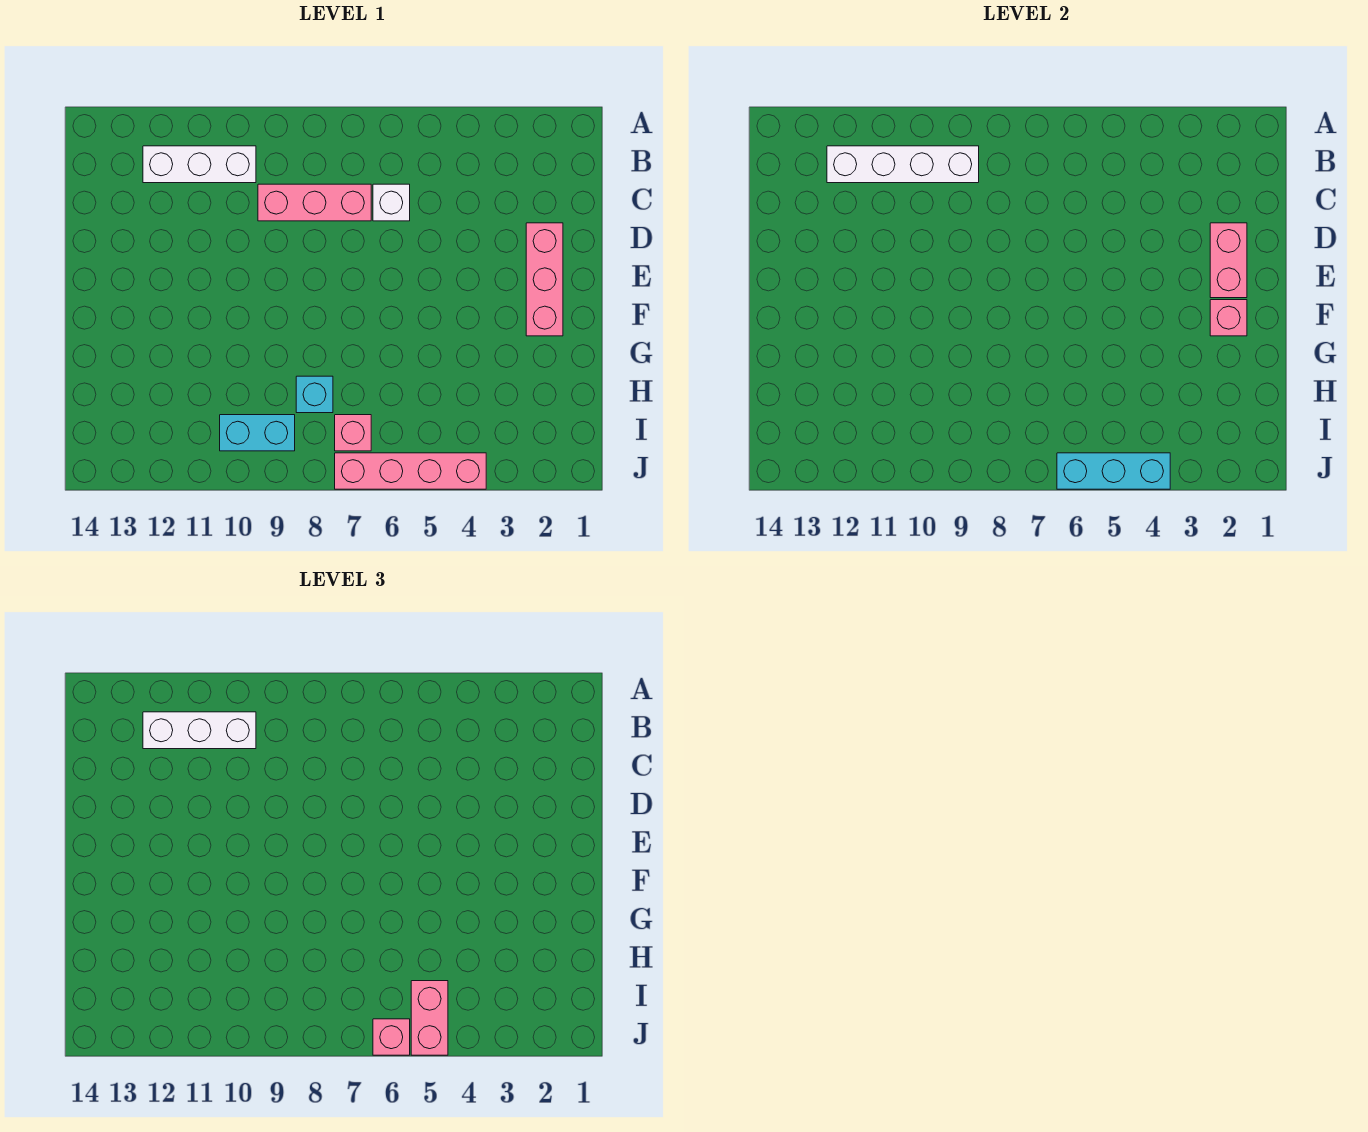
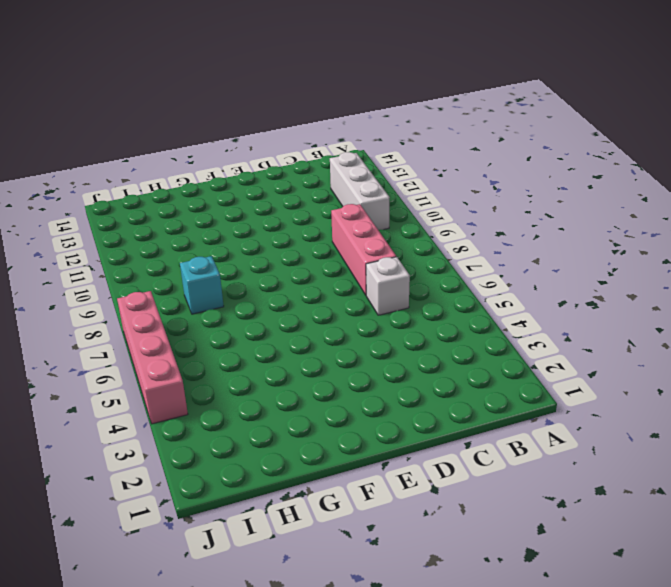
none -> pink brick D2:F2 level 1
none -> pink brick I7 level 1
none -> cyan brick I9:I10 level 1

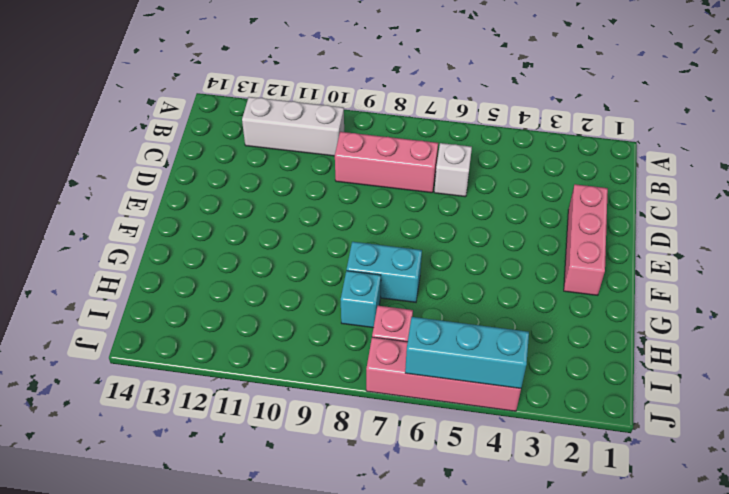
cyan brick G7:G8 level 1 -> cyan brick I9:I10 level 1
none -> white brick B9:B12 level 2
none -> pink brick D2:E2 level 2
none -> pink brick F2 level 2

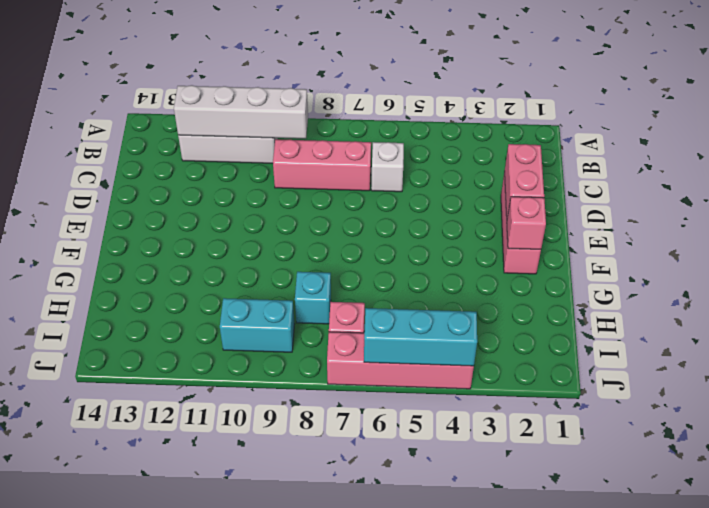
none -> white brick B10:B12 level 3
none -> pink brick I5:J5 level 3
none -> pink brick J6 level 3

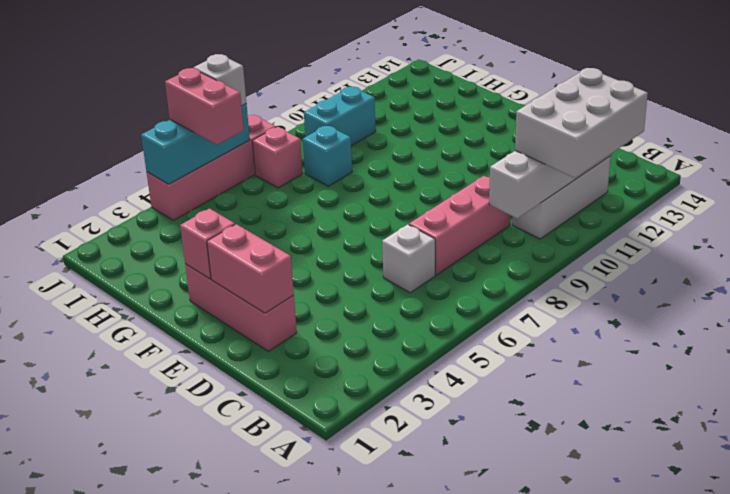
white brick A10:B12 level 3 -> white brick B10:B12 level 3
white brick J6 level 3 -> pink brick J6 level 3

